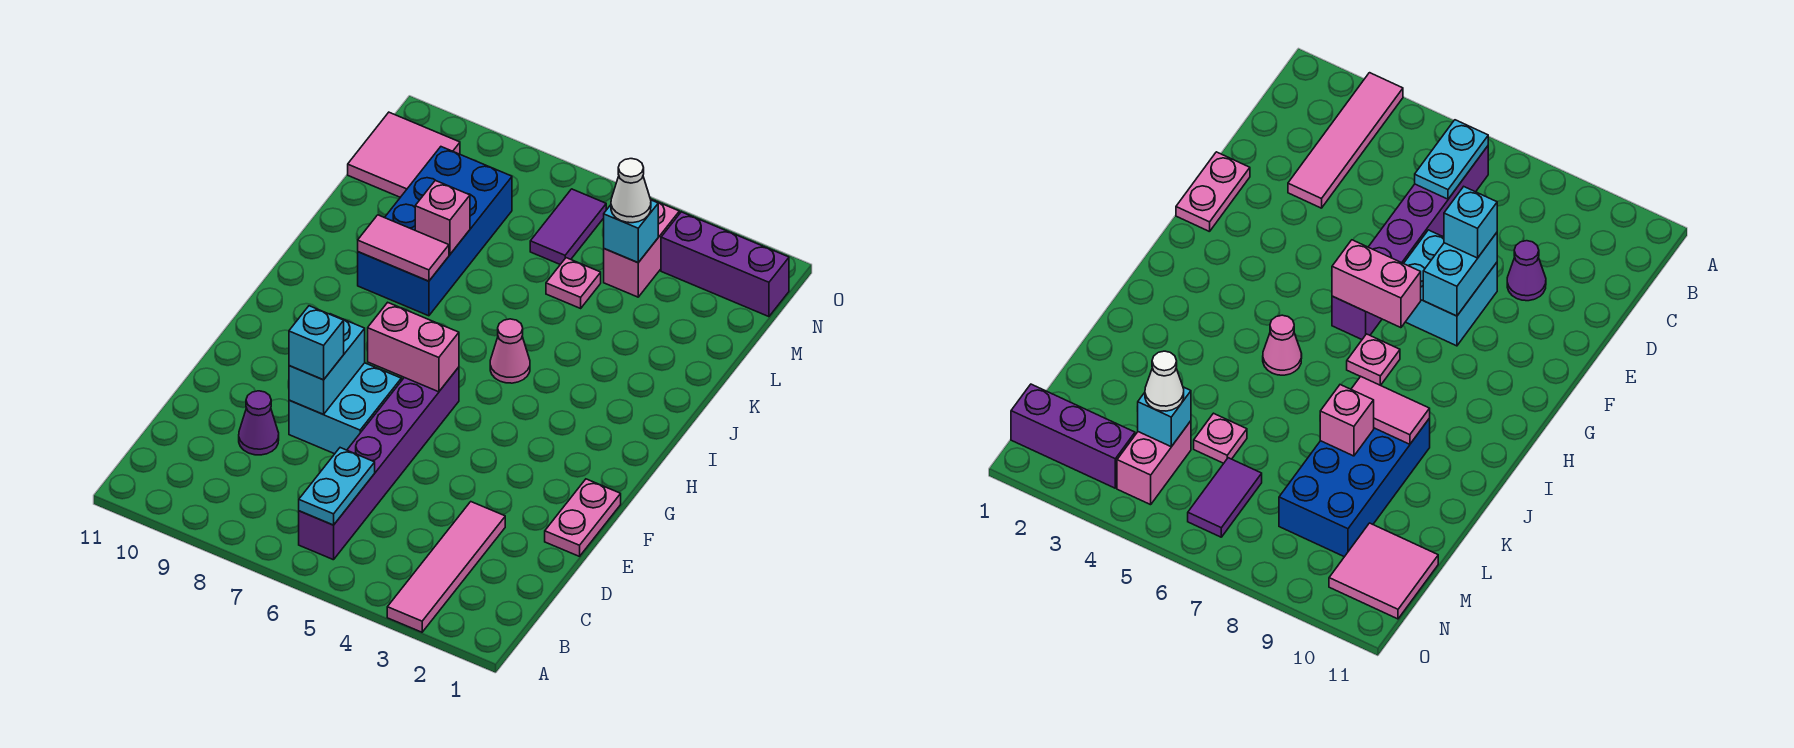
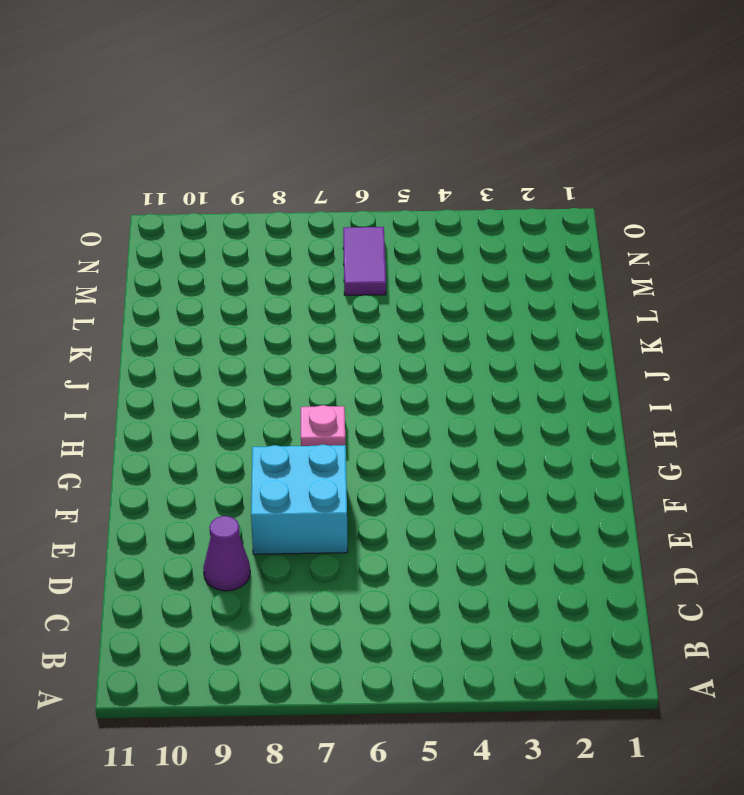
none -> pink tile A3:D3 level 1
none -> purple brick B6:G6 level 1
none -> pink plate E1:F1 level 1

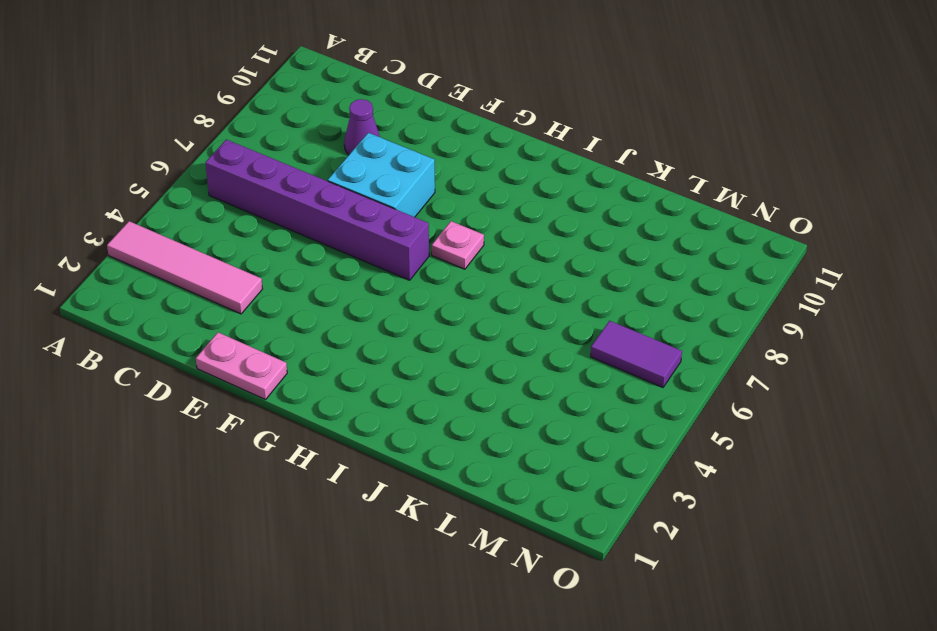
none -> pink cone I5 level 1
none -> blue brick J8:M9 level 1
none -> pink plate L5 level 1

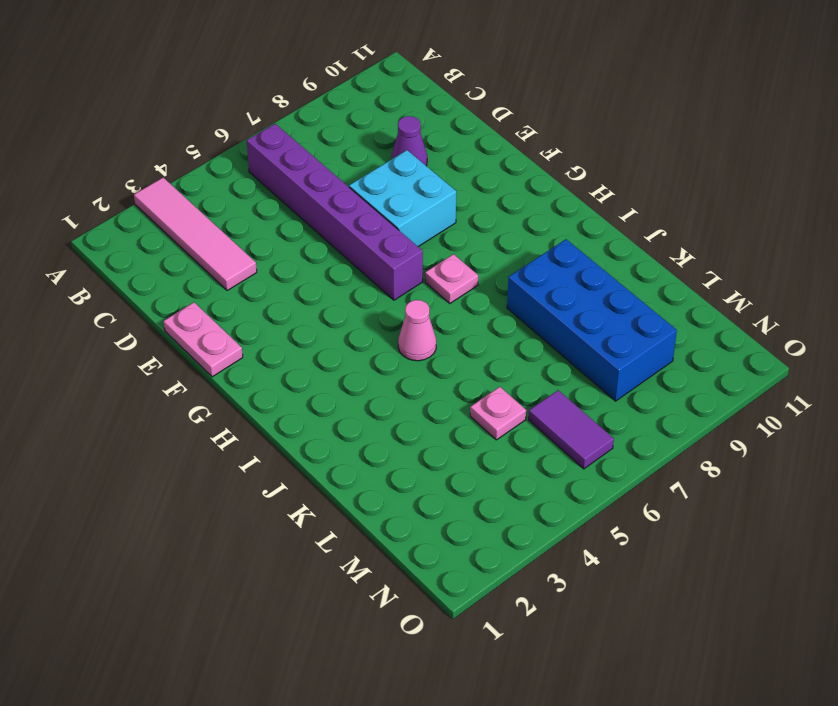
none -> pink brick M4:N4 level 1
none -> pink tile M10:N11 level 1
none -> purple brick N1:N3 level 1

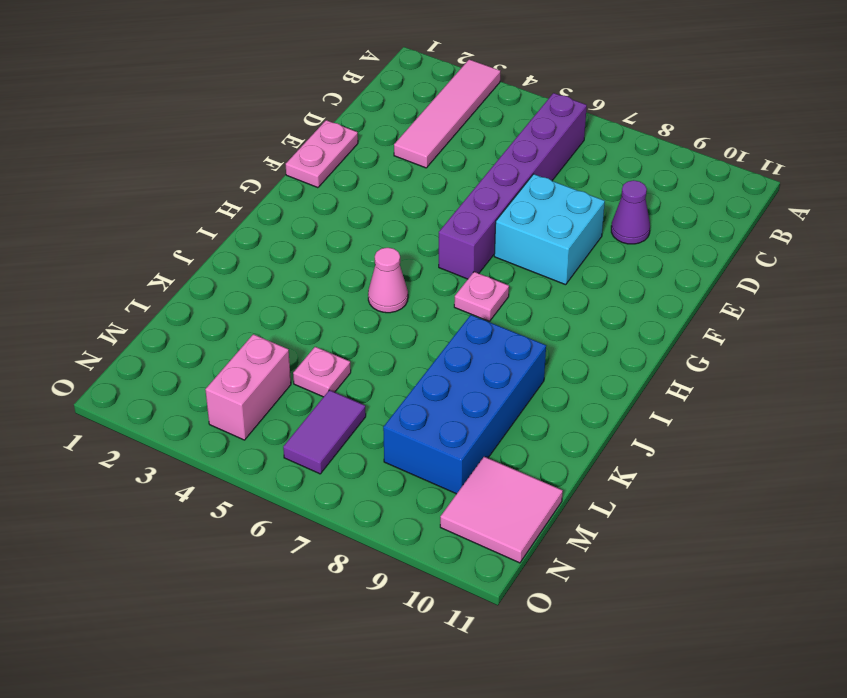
none -> purple brick N1:N3 level 1
none -> cyan plate B6:C6 level 2
none -> cyan brick E8:F8 level 2

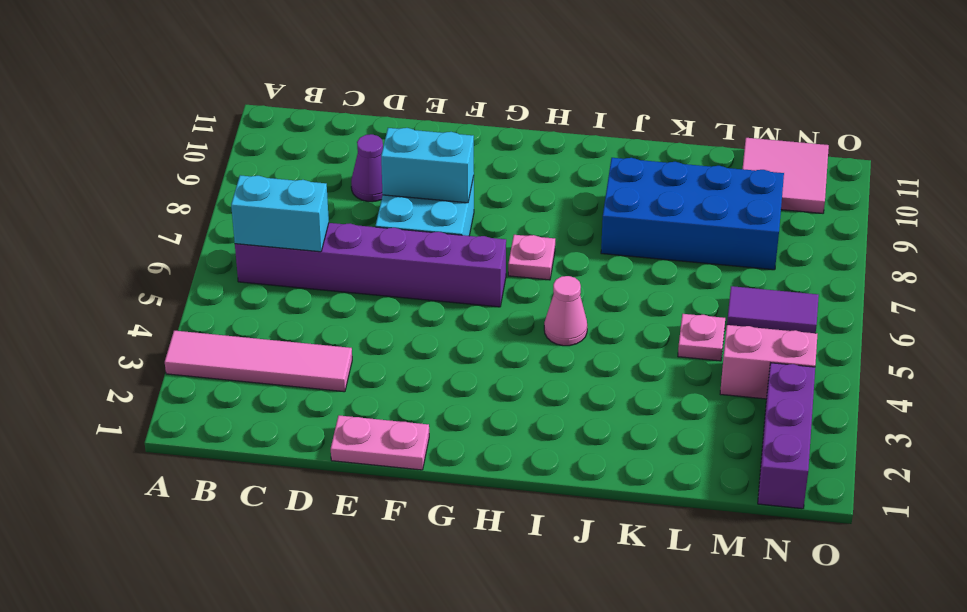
cyan brick B6:C6 level 2 -> cyan plate B6:C6 level 2
none -> pink brick G6:G7 level 2
none -> pink tile J8:J9 level 2
none -> pink brick K8 level 2

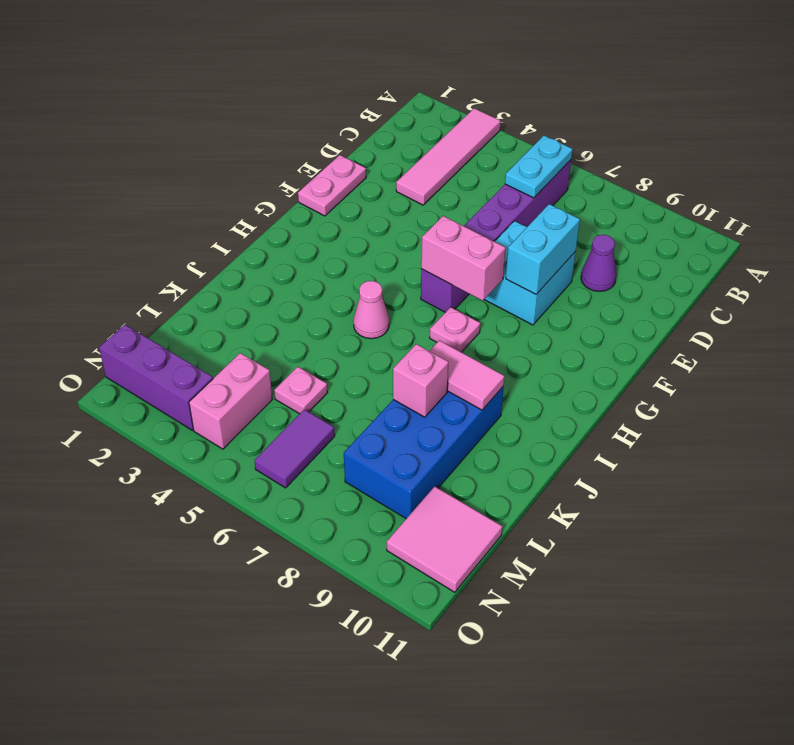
none -> cyan brick M4 level 2
none -> cyan brick E8 level 3
none -> white cone M4 level 3

